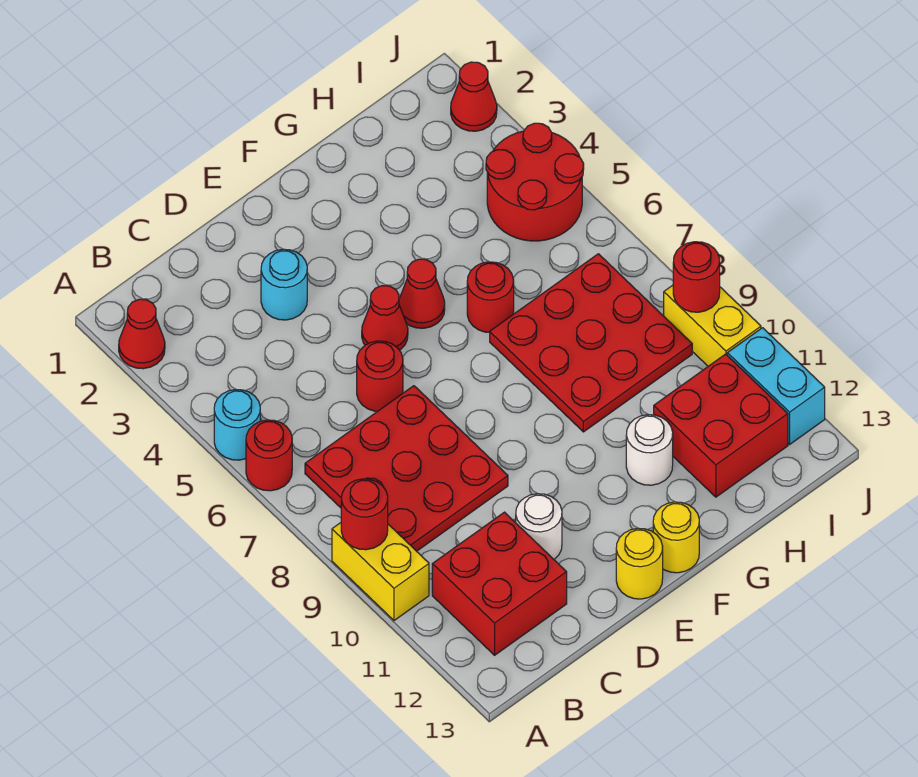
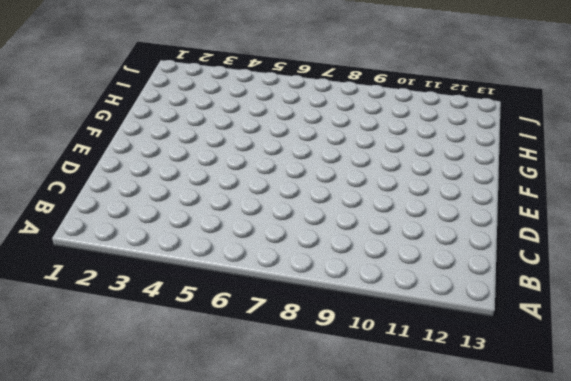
none -> red cone A2 level 1
none -> cyan round brick A5 level 1
none -> red round brick A6 level 1

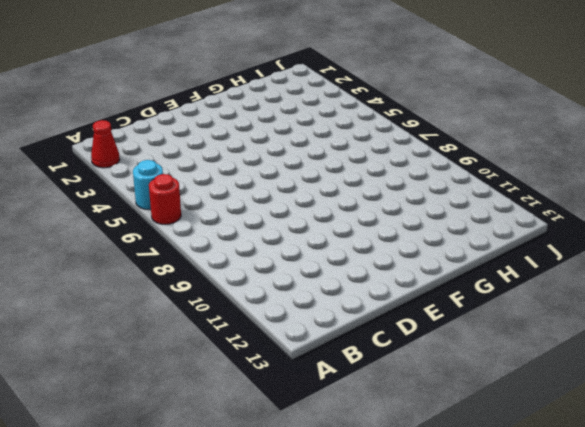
none -> yellow brick A9:A10 level 1
none -> red plate B7:D9 level 1
none -> red brick B11:C12 level 1

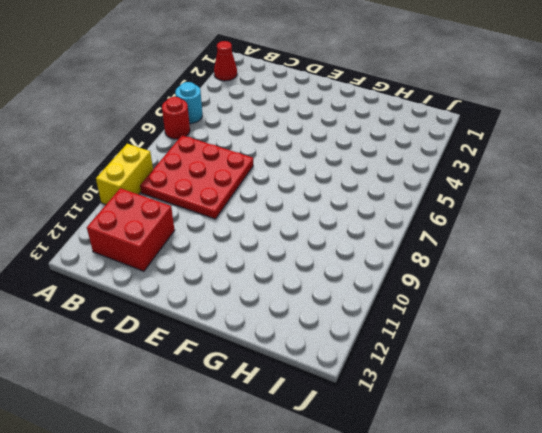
none -> cyan round brick D3 level 1
none -> red round brick D6 level 1
none -> white round brick D11 level 1

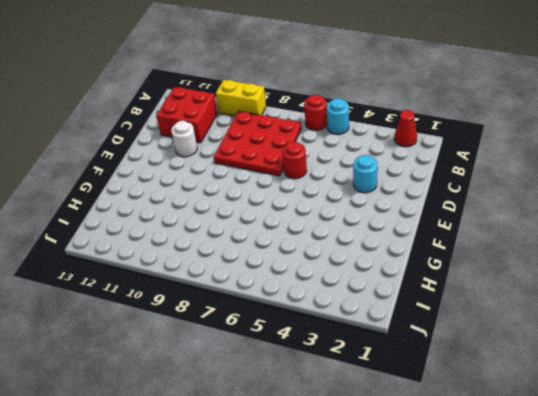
none -> red cone E5 level 1
none -> yellow round brick E13 level 1
none -> red cone F5 level 1

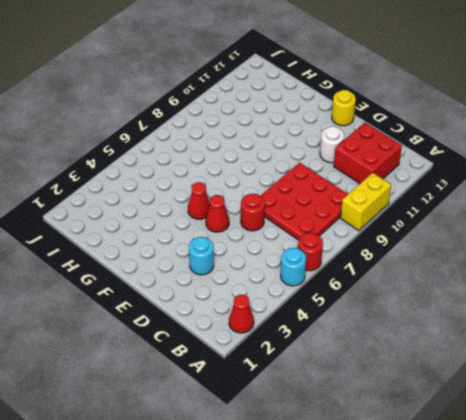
none -> yellow round brick F13 level 1
none -> red round brick G6 level 1
none -> red plate G7:I9 level 1

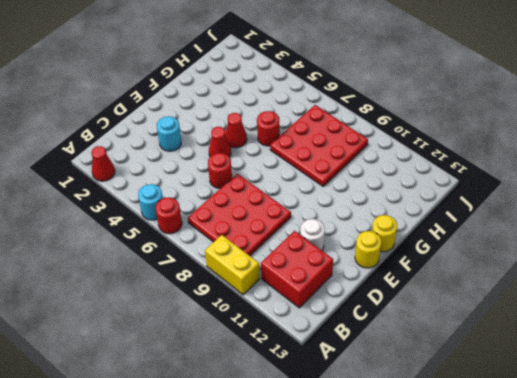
none -> white round brick G11 level 1
none -> red brick H11:I12 level 1
none -> red round brick I4:J5 level 1

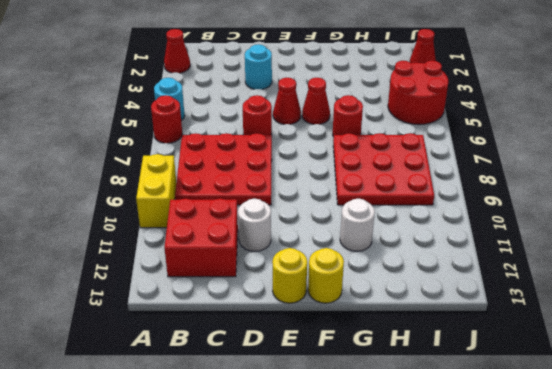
none -> red brick H11:I12 level 1
none -> yellow brick J9:J10 level 1
none -> cyan brick J11:J12 level 1

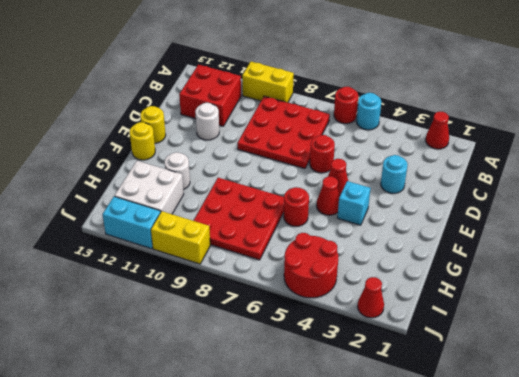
cyan brick F4 level 1 -> none
white brick H11:I12 level 1 -> red brick H11:I12 level 1
none -> red round brick A9 level 2
none -> red round brick J9 level 2

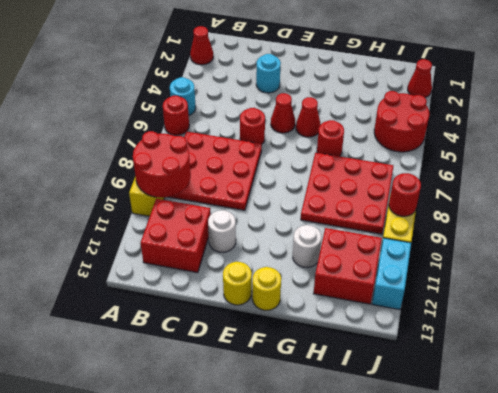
red round brick A9:B10 level 2 -> red round brick A9 level 2

